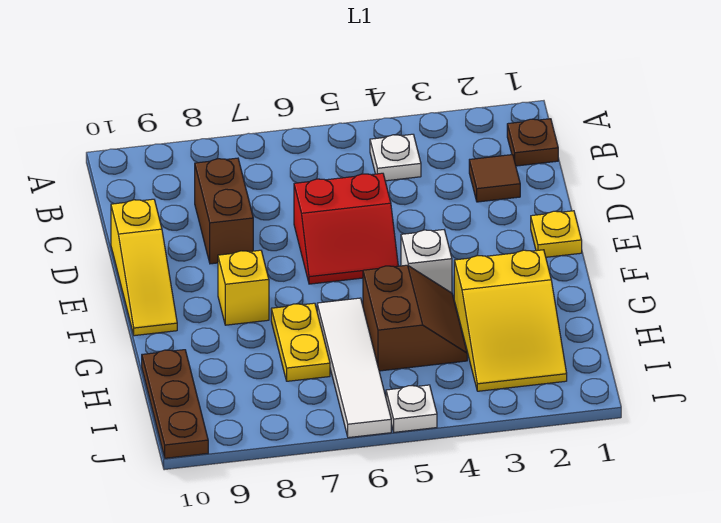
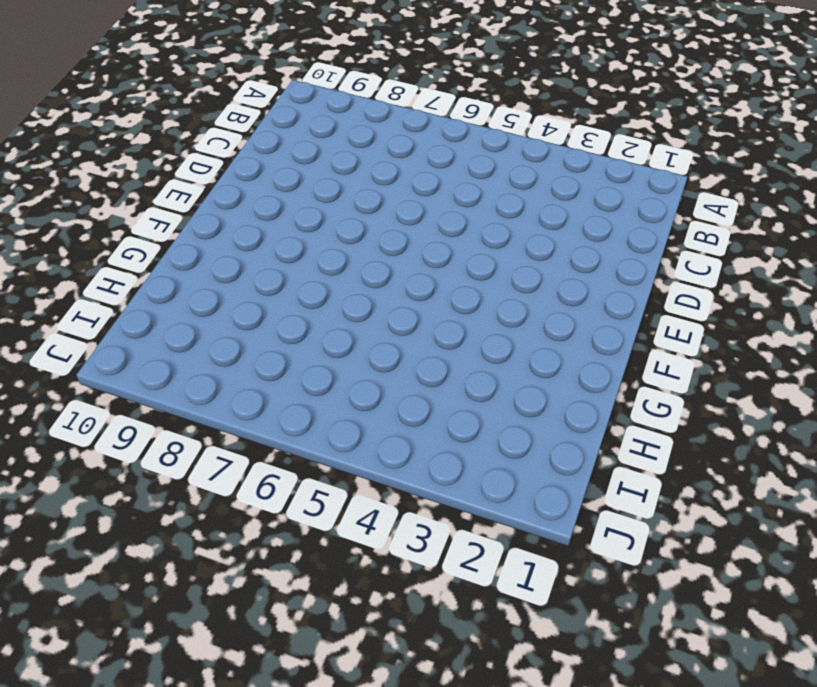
none -> brown plate B1 level 1
none -> white plate B4 level 1
none -> brown tile C2 level 1

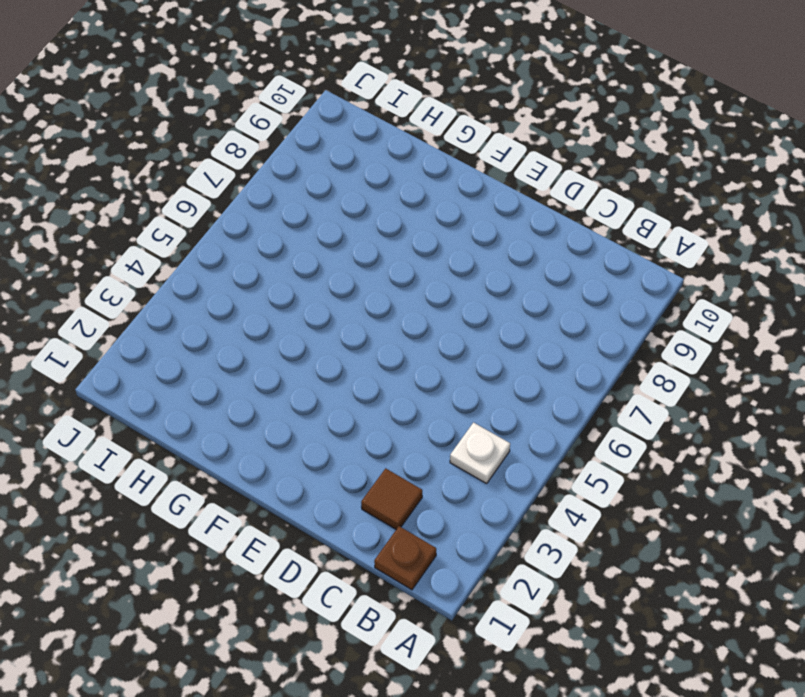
none -> brown brick C8:D8 level 1
none -> red slope D5:E6 level 1 top D
none -> yellow slope D10:F10 level 1 top D

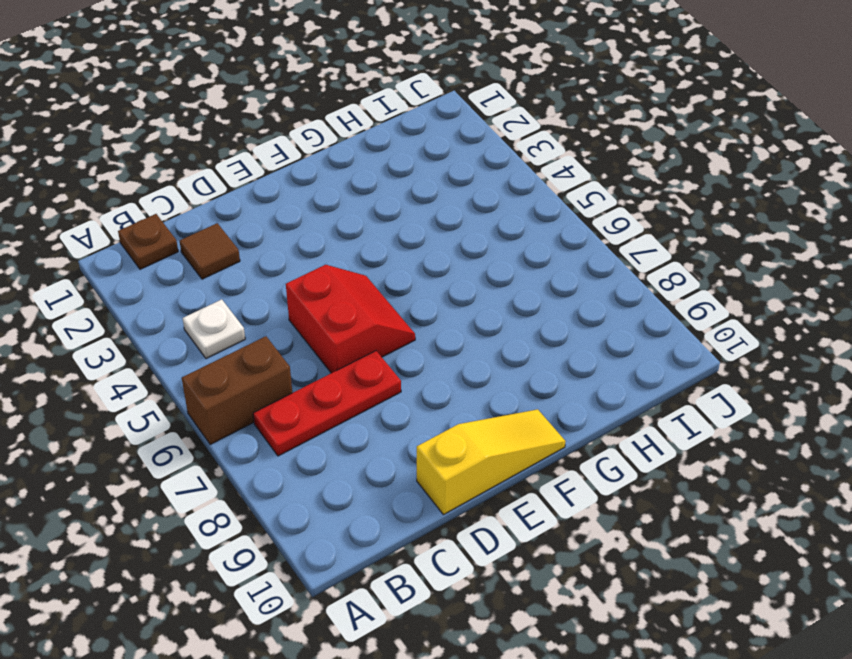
brown brick A6:B6 level 1 -> brown brick C8:D8 level 1
red plate B7:D7 level 1 -> none
none -> yellow plate E1 level 1
none -> white brick F4 level 1
none -> yellow brick F8 level 1

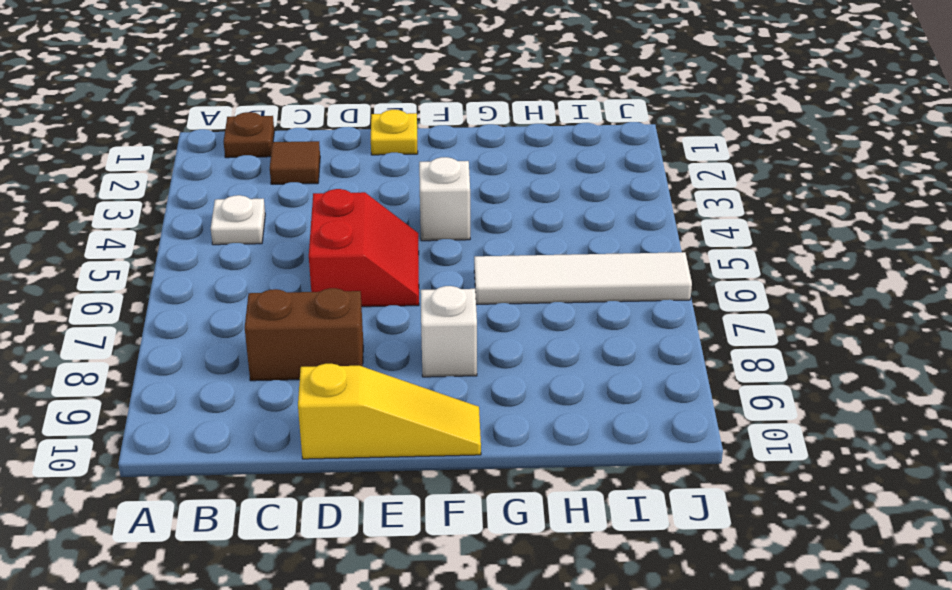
white brick F8 level 1 -> yellow brick F8 level 1
none -> yellow slope G2:I3 level 1 top G
none -> brown slope G4:H5 level 1 top 5
none -> yellow plate G7:H7 level 1

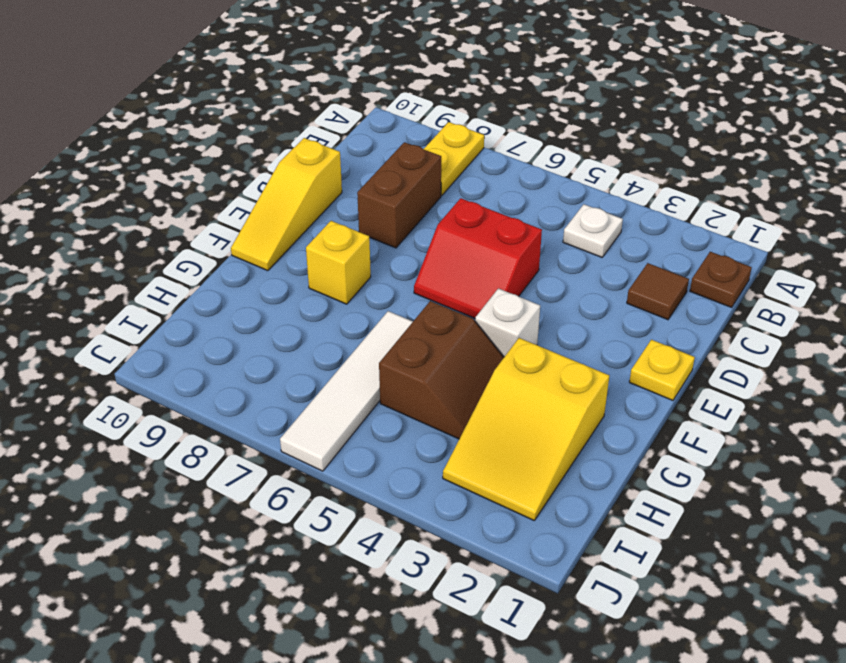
yellow plate A8:B8 level 1 -> yellow plate G7:H7 level 1
none -> brown plate H10:J10 level 1
none -> white plate J5 level 1

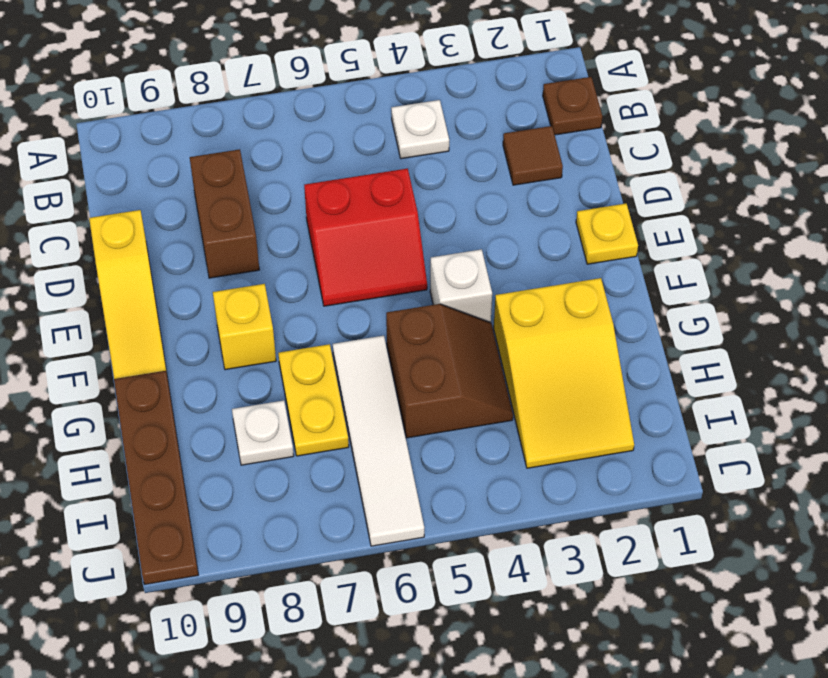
brown plate G10:J10 level 1 -> brown plate H10:J10 level 1
white plate H8 level 1 -> white plate J5 level 1

